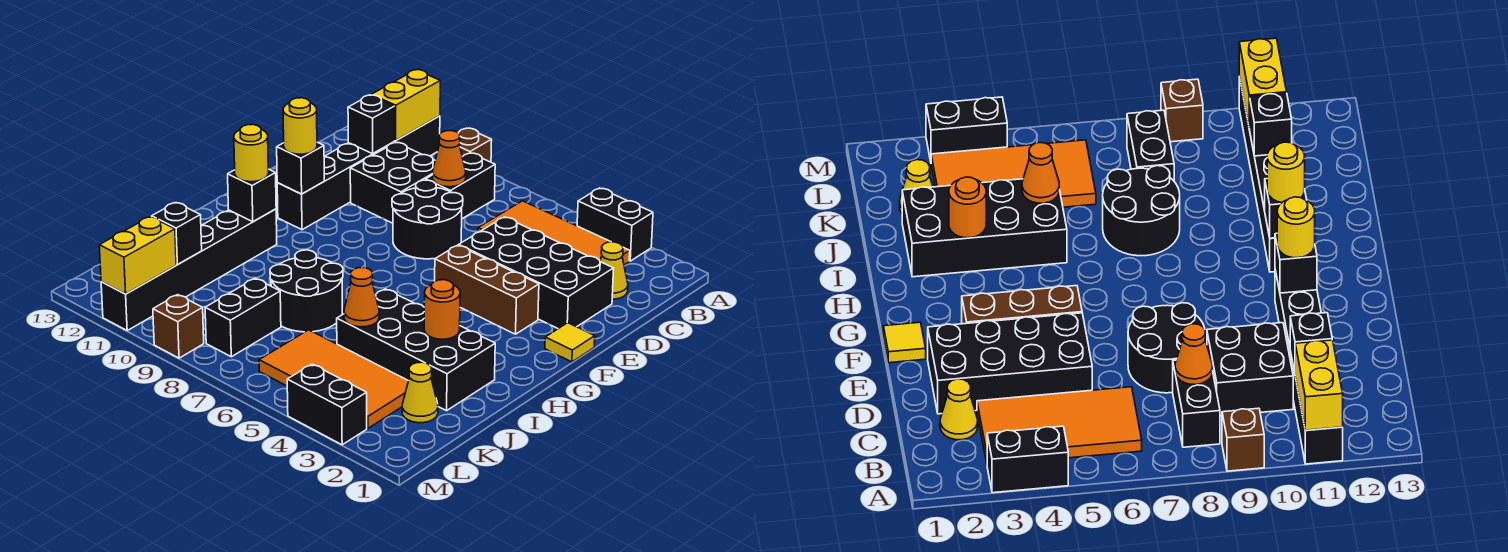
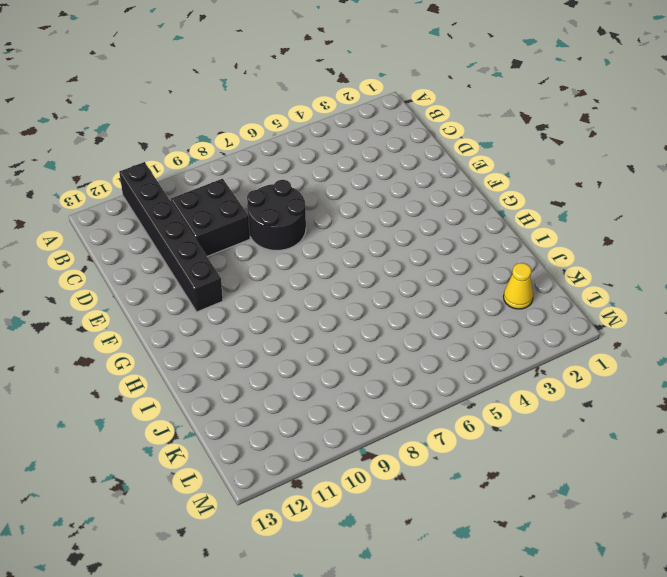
none -> black brick A3:A4 level 1
none -> brown brick A9 level 1
none -> orange tile B3:C6 level 1
none -> black brick B8:C8 level 1

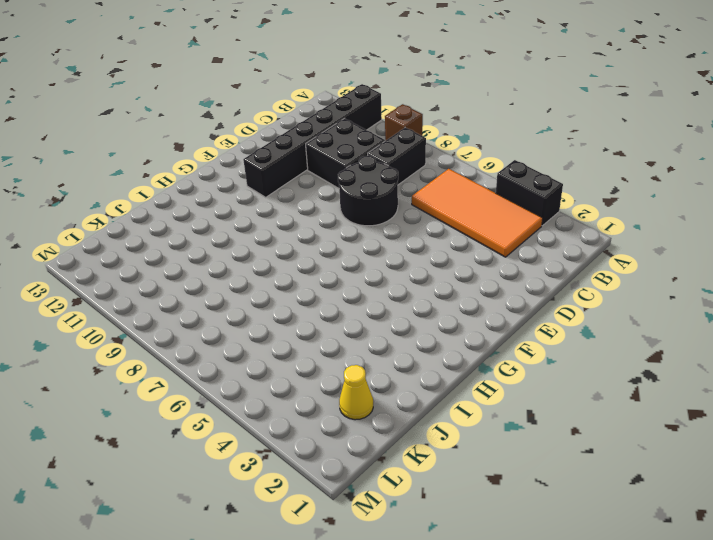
none -> yellow cone C2 level 1
none -> black brick D2:E5 level 1
none -> yellow tile F1 level 1
none -> brown brick F3:F5 level 1

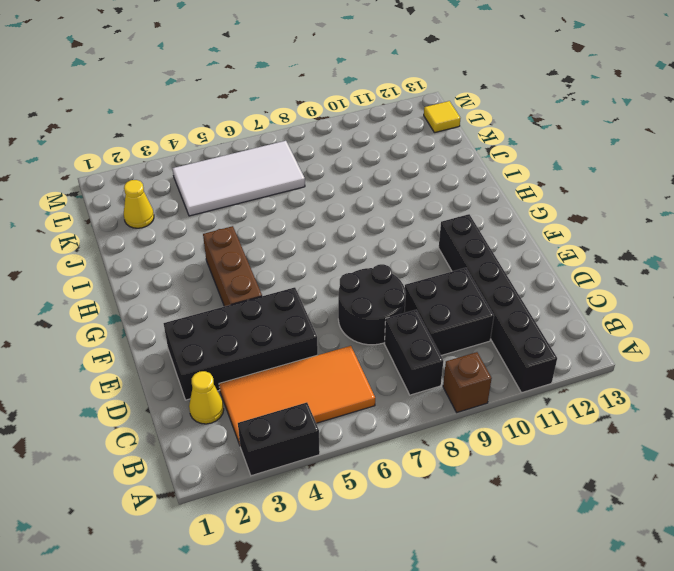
brown brick F4:H4 level 1 -> brown brick F3:F5 level 1
white tile K4:L7 level 1 -> orange tile K3:L6 level 1
yellow tile L13 level 1 -> yellow tile F1 level 1
none -> black brick H11:M11 level 1
none -> black brick I2:J5 level 1
none -> black round brick I7:J8 level 1
none -> black brick K8:L8 level 1

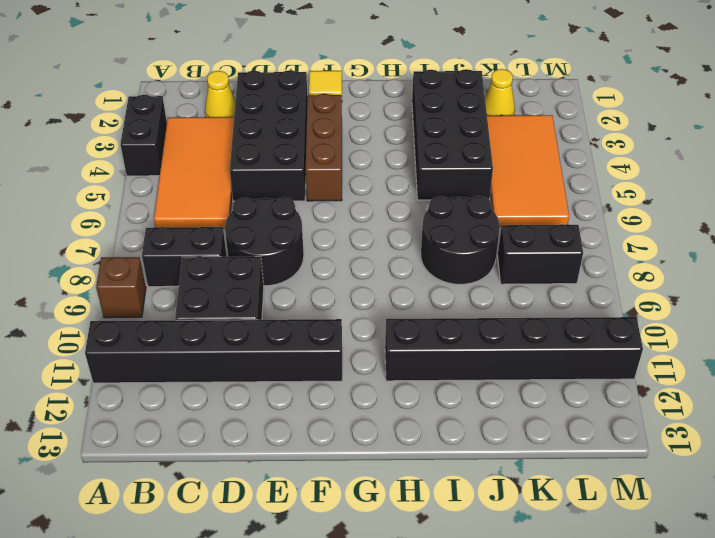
none -> black brick M3:M4 level 1
none -> brown brick M9 level 1
none -> yellow brick A11:B11 level 2
none -> orange cone C8 level 2

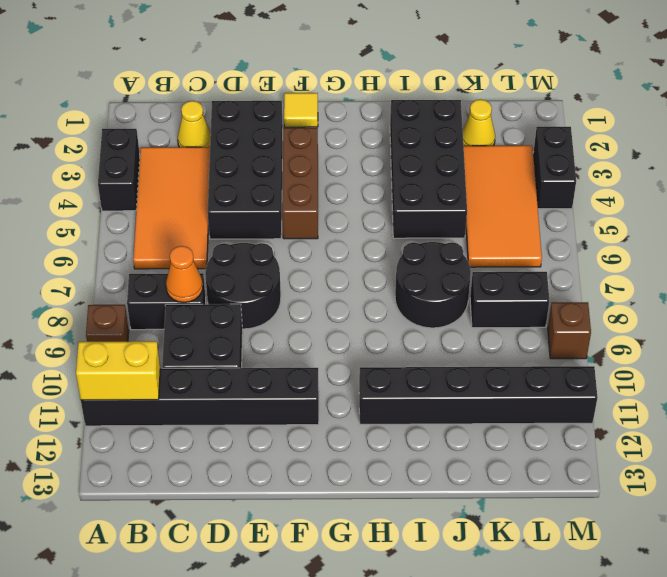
none -> black brick C11 level 2
none -> black brick F11 level 2
none -> black brick H11 level 2
none -> orange round brick I3 level 2

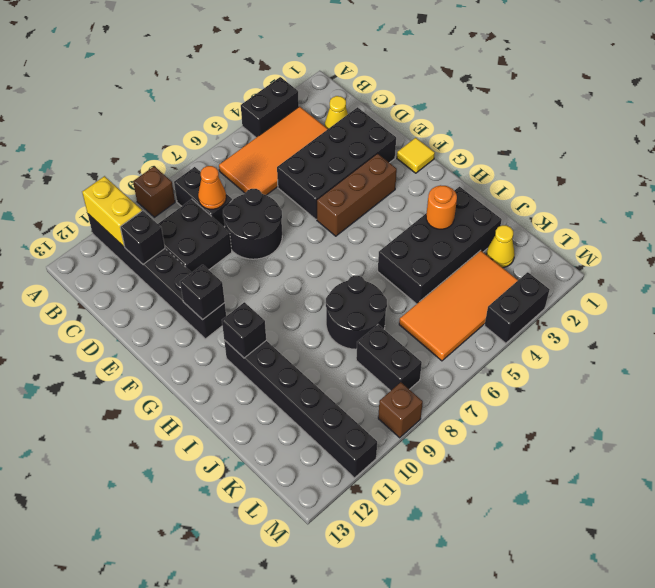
none -> orange cone J5 level 2
none -> black brick K11 level 2
none -> yellow brick L11:M11 level 2
none -> yellow round brick F11 level 3

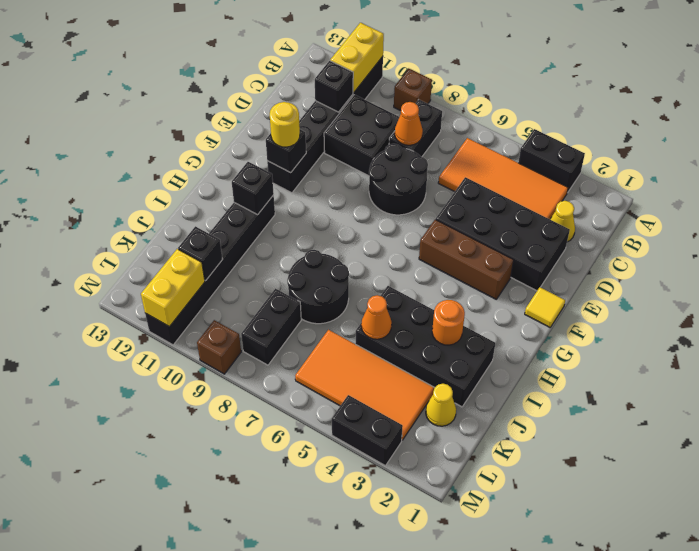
none -> yellow round brick H11 level 3

